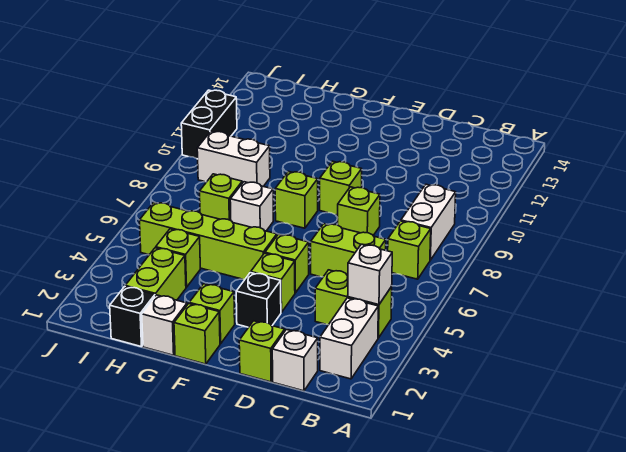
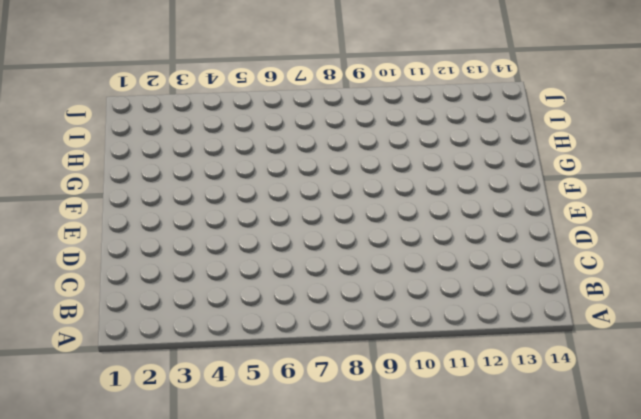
none -> white brick B2:B3 level 1
none -> lime brick B4:C4 level 1
none -> lime brick B7 level 1

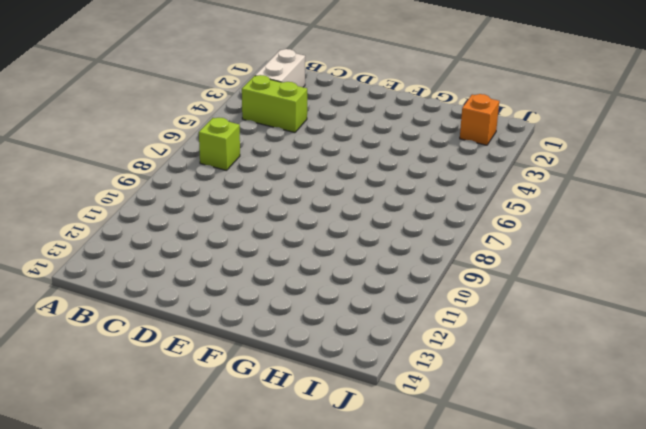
orange brick I2 level 1 -> none
none -> white brick B8:B9 level 1
none -> white brick C1 level 1
none -> lime brick C6:D6 level 1

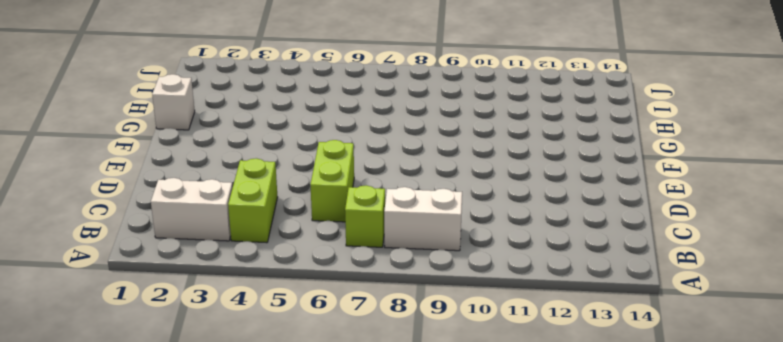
none -> white brick C1 level 1
none -> lime brick D1 level 1
none -> lime brick D8 level 1

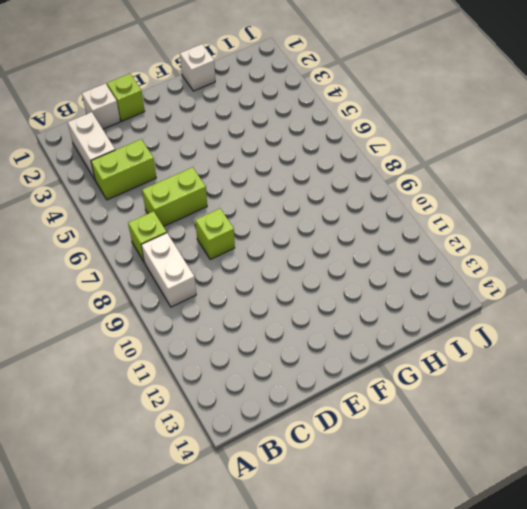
none -> black brick E3 level 1
none -> lime brick E4 level 1
none -> lime brick E5 level 1

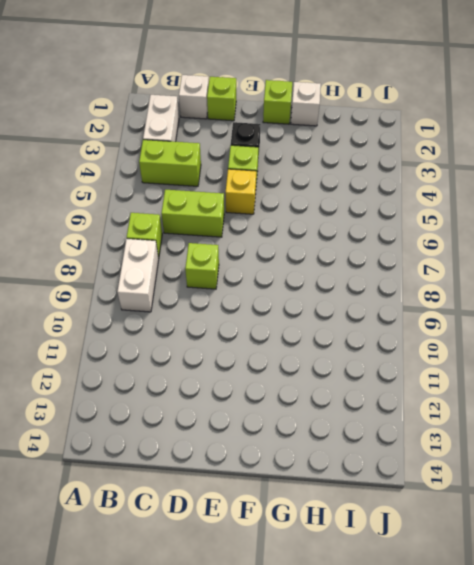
yellow brick E5 level 1 -> lime brick E5 level 1
none -> lime brick E9 level 1
none -> lime brick F2 level 1
none -> lime brick F5:I5 level 1

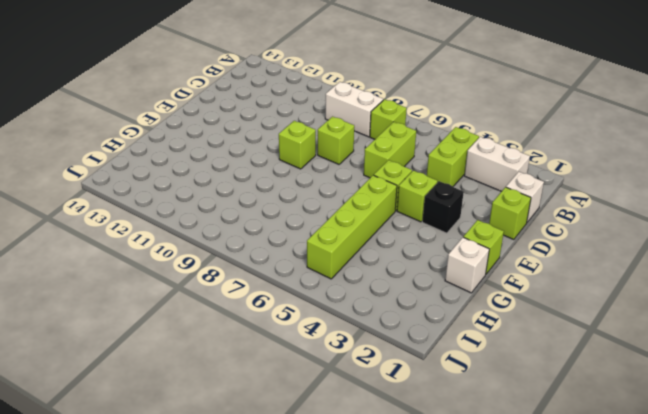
none -> lime brick F2 level 1
none -> lime brick F8 level 1
none -> white brick G7 level 1

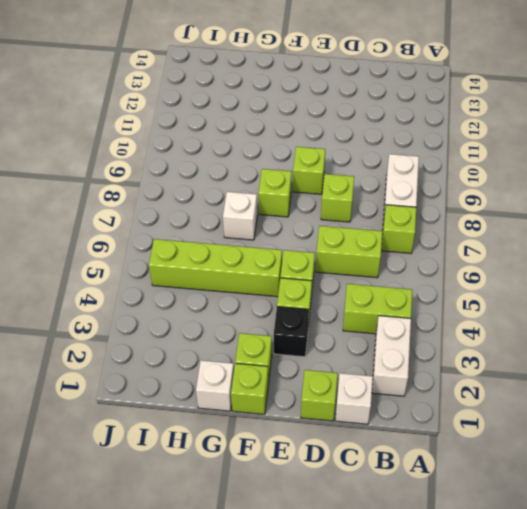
none -> black brick H1 level 1
none -> lime brick H2:H3 level 1
none -> lime brick H4 level 1

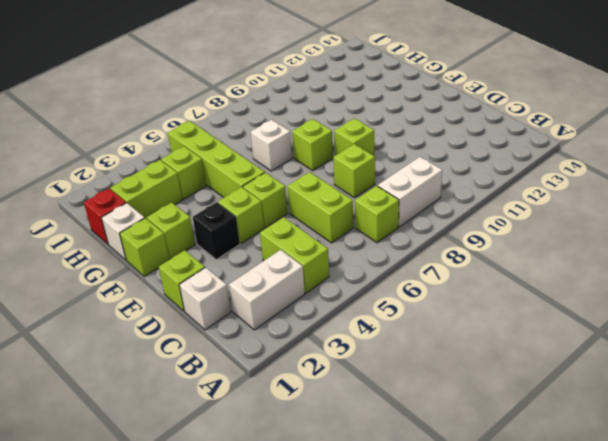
red brick H1 level 1 -> black brick H1 level 1
none -> lime brick H7 level 1
none -> white brick H9:I9 level 1
none -> black brick J10:J11 level 1

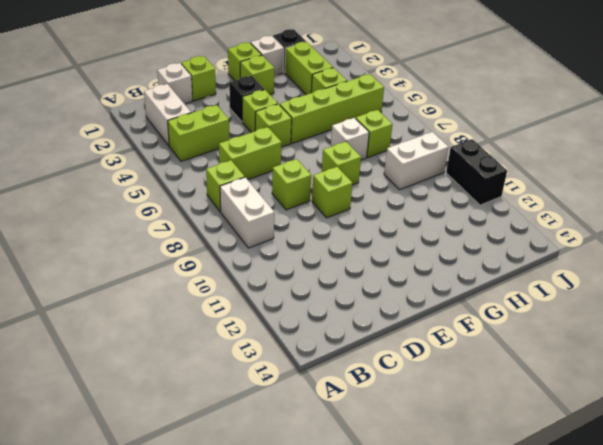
none -> white brick B4 level 2

